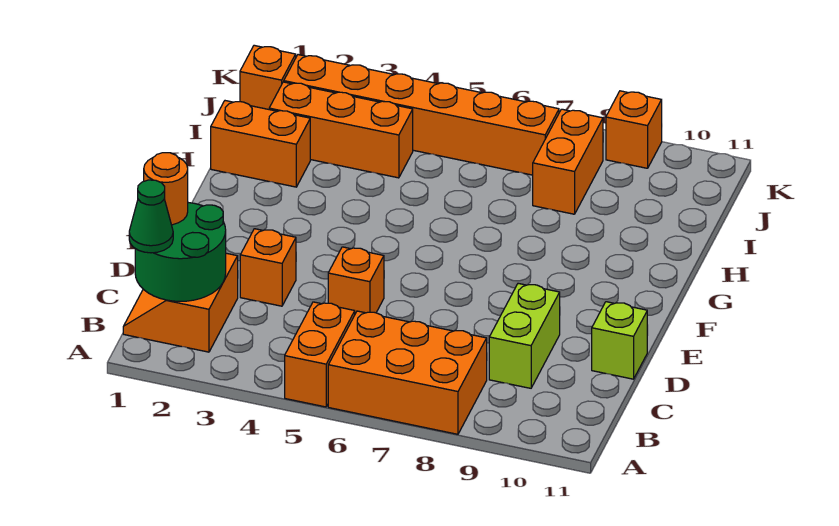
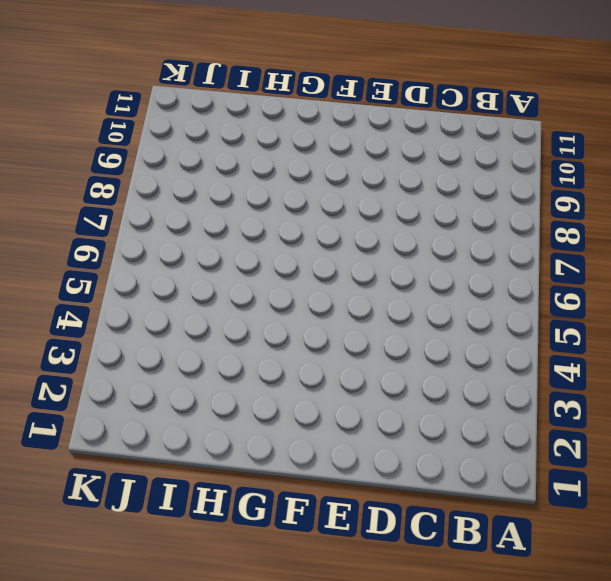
none -> orange brick A5:B5 level 1
none -> orange brick A6:B8 level 1
none -> orange slope B1:C2 level 1 top 2

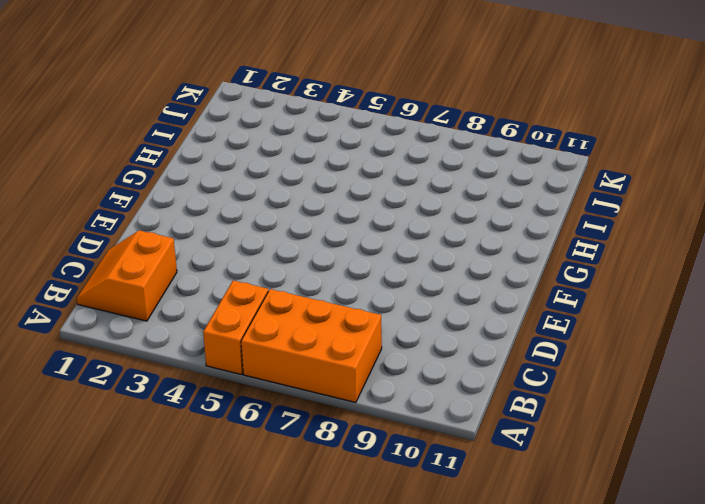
none -> lime brick C9:D9 level 1
none -> orange brick D3 level 1
none -> orange brick D5 level 1

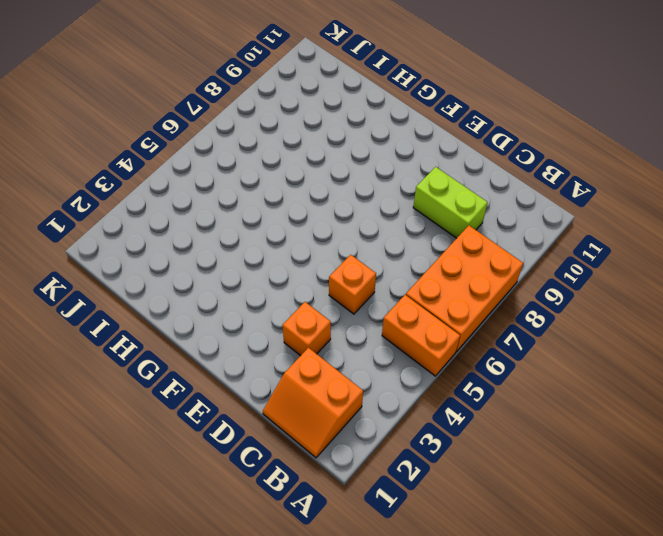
none -> lime brick D11 level 1
none -> orange brick H1:H2 level 1
none -> orange brick I2:I4 level 1

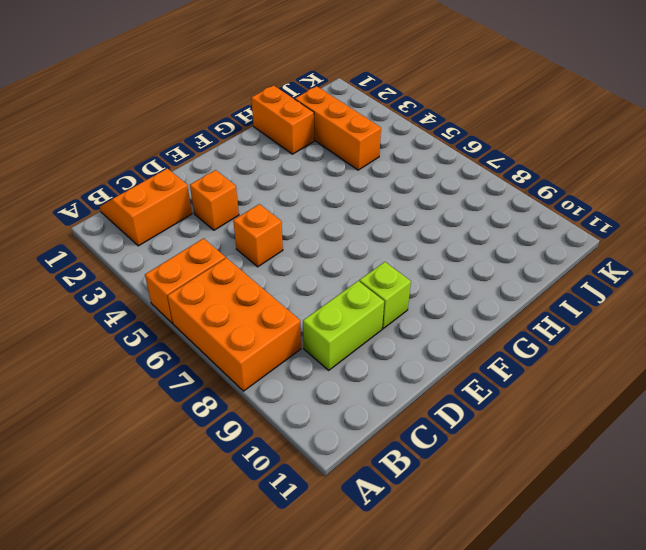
lime brick E9 level 1 -> lime brick D11 level 1
none -> orange brick I8:J8 level 1
none -> orange brick J1 level 1
none -> orange brick J2:J7 level 1

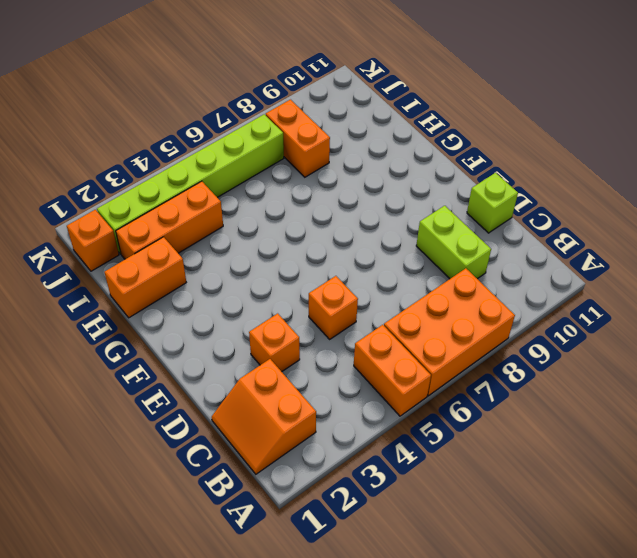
lime brick J2:J7 level 1 -> orange brick J2:J7 level 1
none -> orange brick K9 level 1
none -> green round brick B1:C2 level 2
none -> green cone B1 level 3

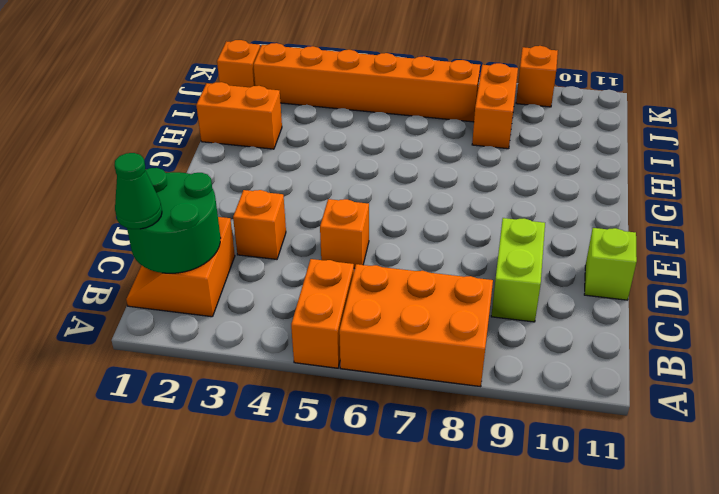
none -> orange brick I2:I4 level 1
none -> orange round brick C1 level 3

